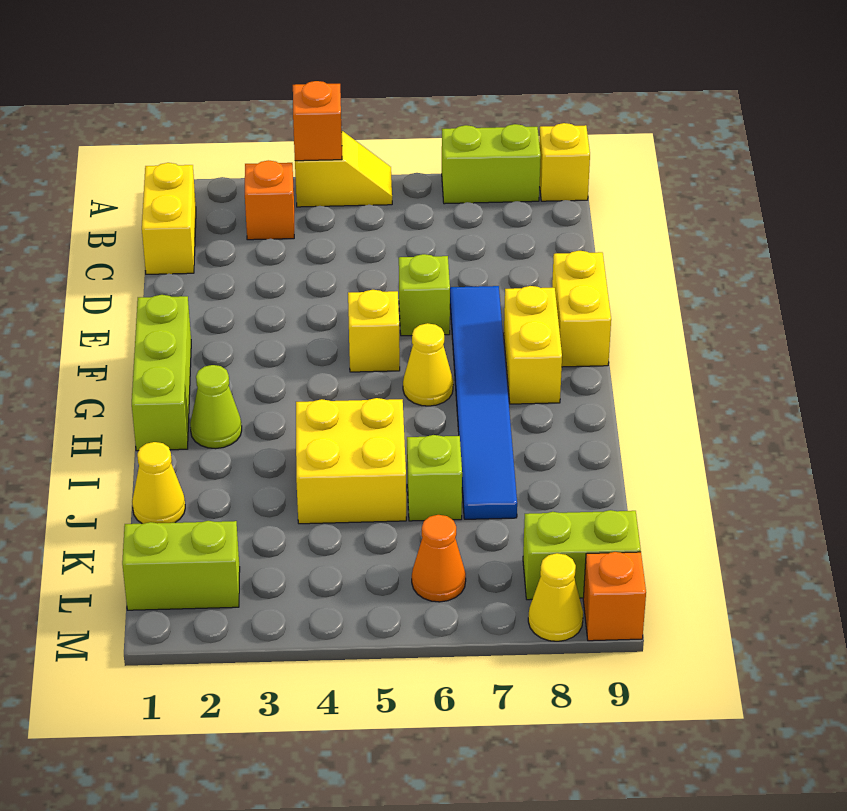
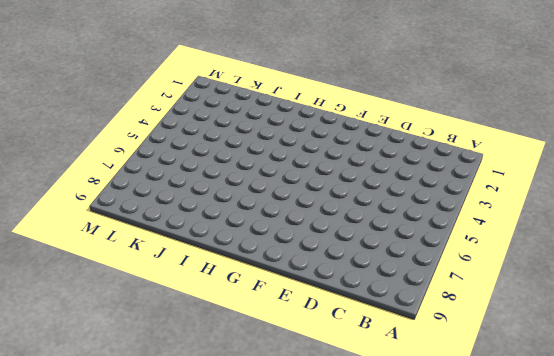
none -> yellow slope A4:A5 level 1 top 4
none -> lime brick A7:A8 level 1
none -> yellow brick A9 level 1

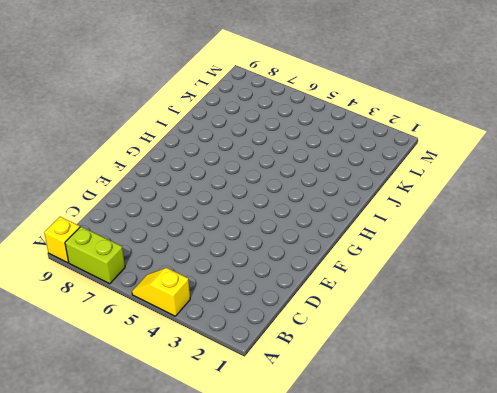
none -> yellow brick B1:C1 level 1
none -> orange brick B3 level 1
none -> lime brick E6 level 1

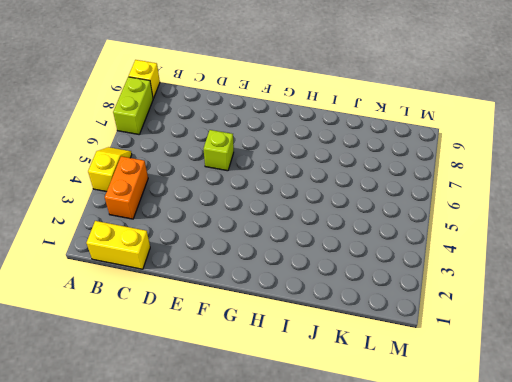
orange brick B3:B4 level 1 -> orange brick B3 level 1
none -> blue tile E7:J7 level 1
none -> yellow brick E9:F9 level 1
none -> lime brick F1:H1 level 1

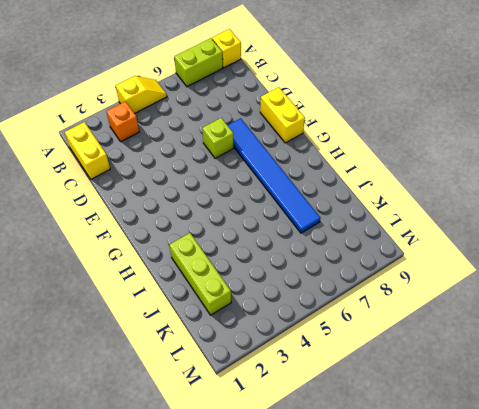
lime brick I2:K2 level 1 -> lime brick F1:H1 level 1
none -> yellow brick F5 level 1
none -> yellow brick F8:G8 level 1
none -> yellow cone G6 level 1

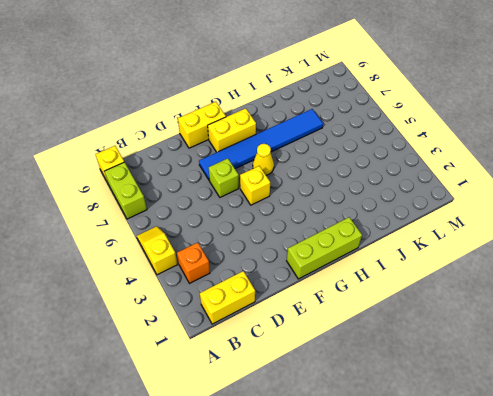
none -> lime cone H2 level 1
none -> yellow brick I4:J5 level 1
none -> yellow cone J1 level 1

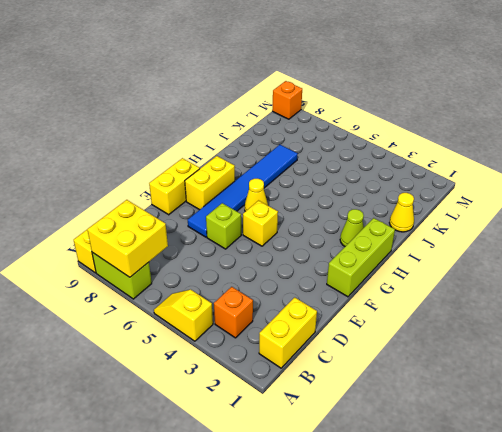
yellow brick A7:B8 level 2 -> yellow brick I4:J5 level 1
none -> lime brick J6 level 1
none -> lime brick L1:L2 level 1
none -> orange cone L6 level 1

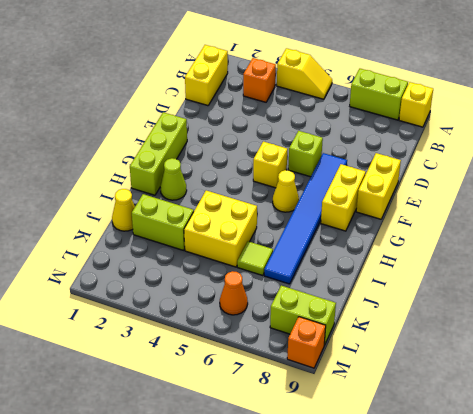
lime brick J2:J3 level 1 -> lime brick L1:L2 level 1
lime tile J6 level 1 -> lime brick J6 level 1
none -> yellow cone M8 level 1
none -> orange brick A4 level 2

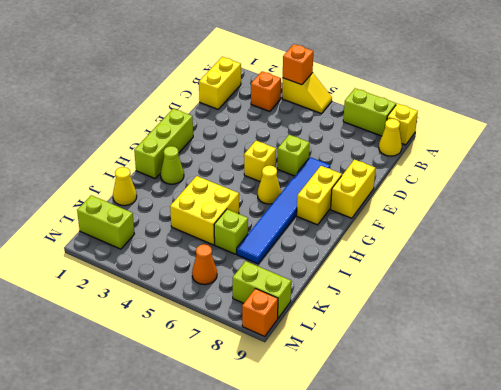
yellow cone B9 level 1 -> yellow cone M8 level 1

